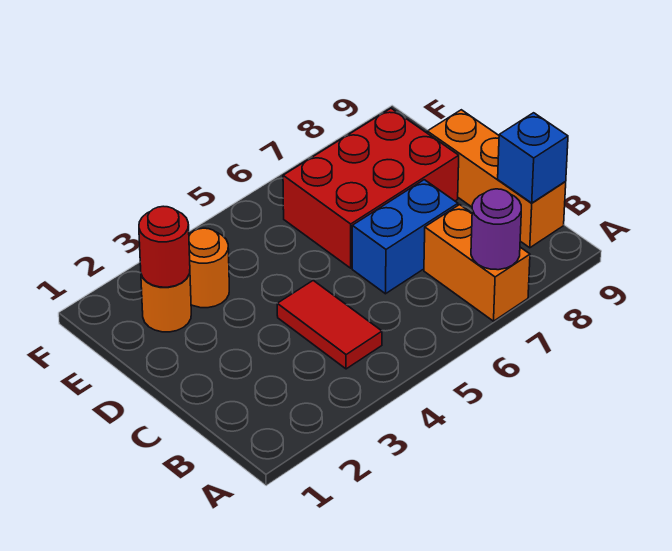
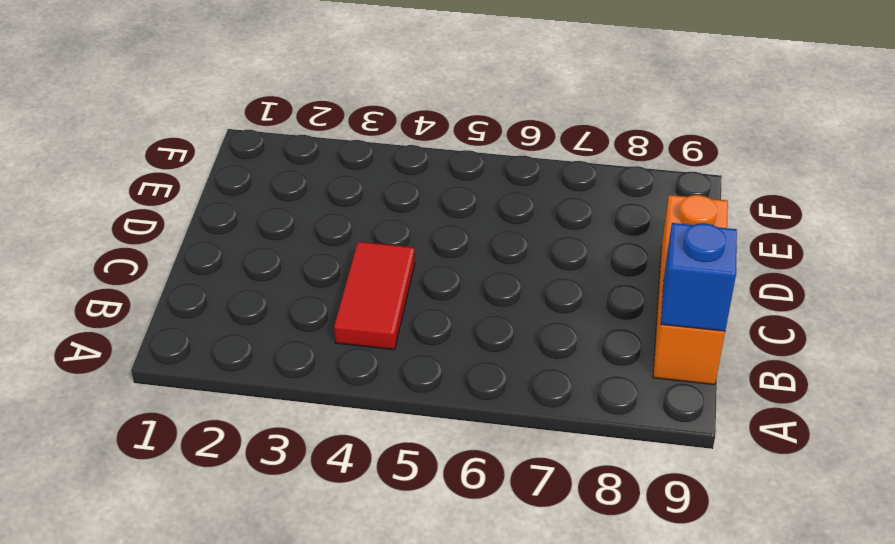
none -> orange brick A7:B7 level 1
none -> blue brick C6:C7 level 1

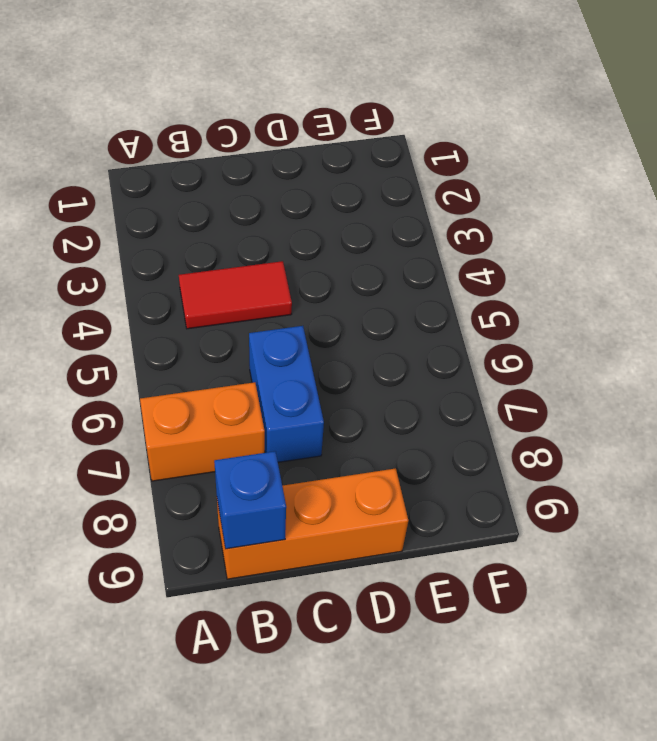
none -> red brick D6:E8 level 1
none -> orange round brick E2 level 1

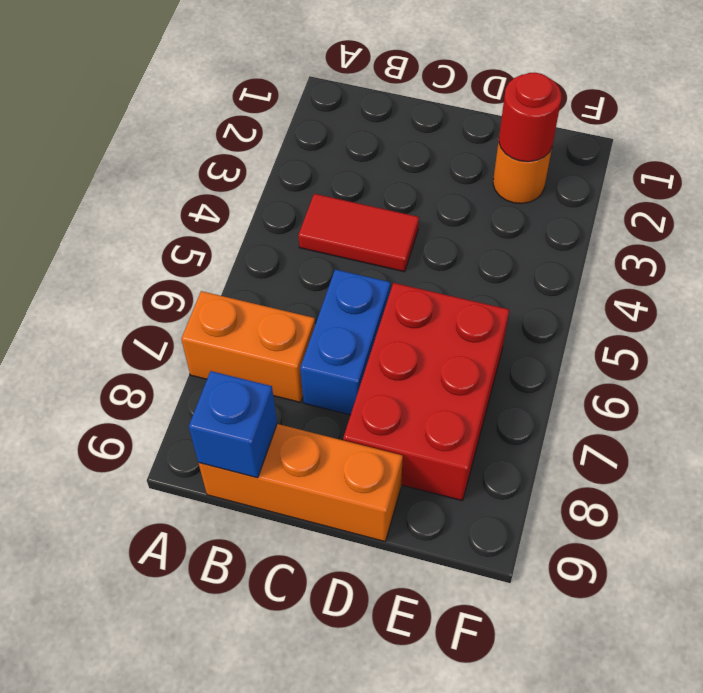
none -> orange round brick E3 level 1
none -> purple round brick A7 level 2

